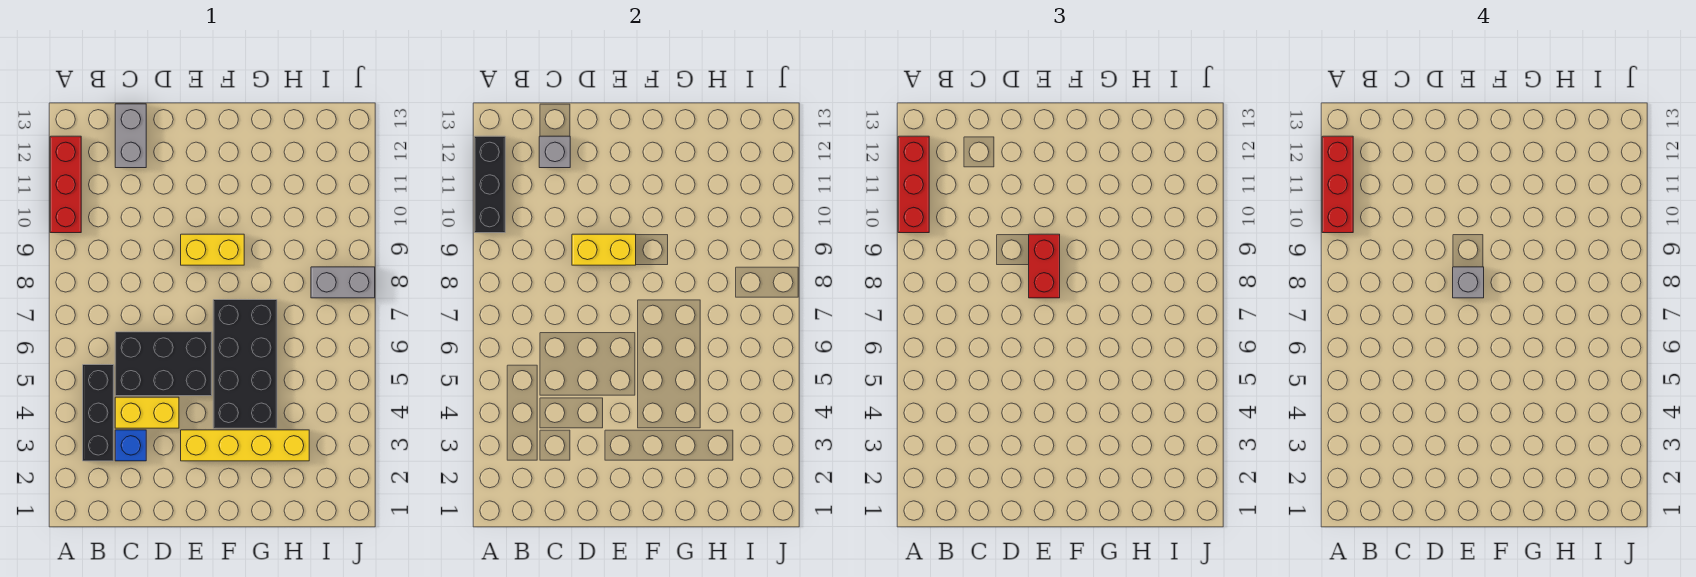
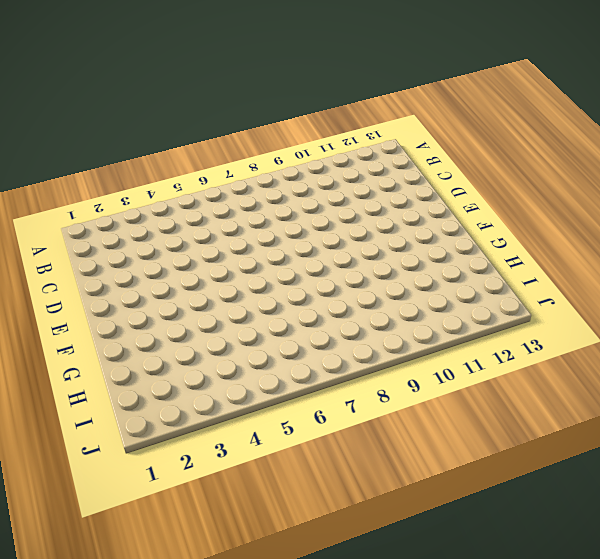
none -> red brick A10:A12 level 1
none -> black brick B3:B5 level 1
none -> blue brick C3 level 1

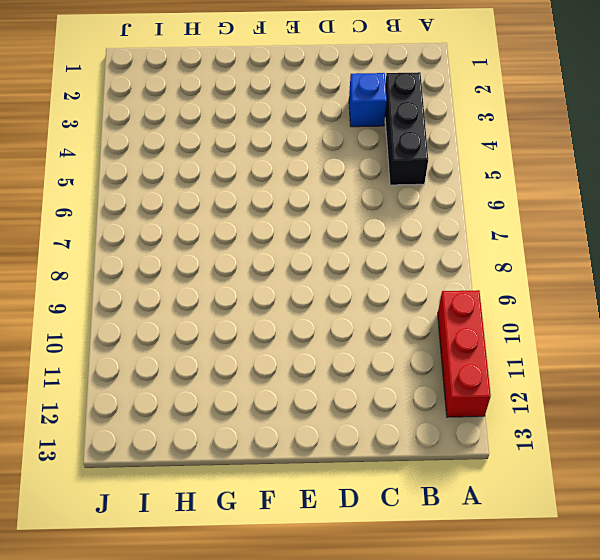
none -> yellow brick C4:D4 level 1
none -> black brick C5:E6 level 1
none -> grey brick C12:C13 level 1

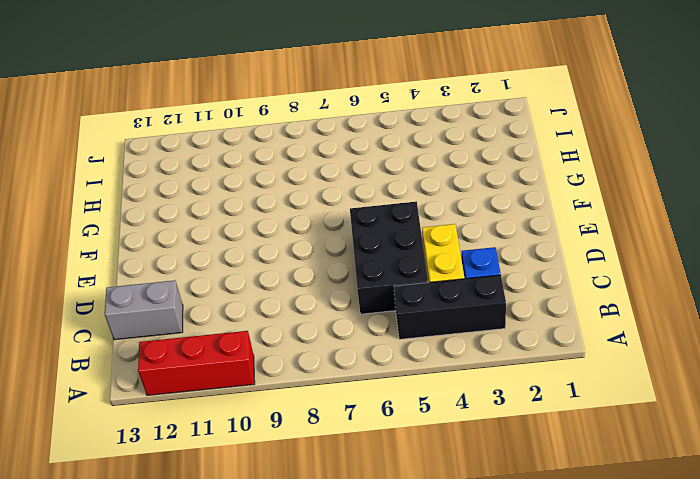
none -> yellow brick E3:H3 level 1
none -> yellow brick E9:F9 level 1
none -> black brick F4:G7 level 1

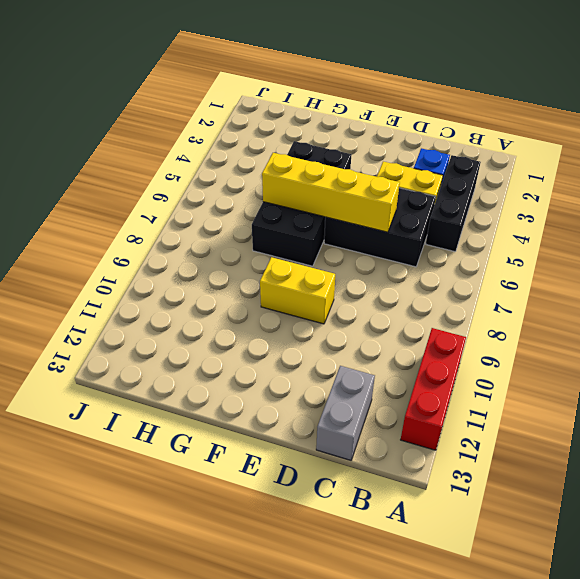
yellow brick D6:G6 level 2 -> yellow brick E3:H3 level 1
none -> grey brick I8:J8 level 1
none -> black brick A10:A12 level 2
none -> grey brick C12 level 2

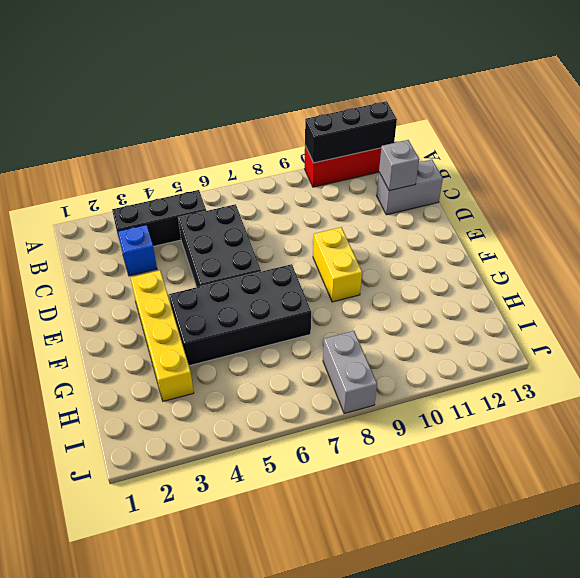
none -> yellow brick C4:D4 level 1
none -> yellow brick D9:E9 level 2
none -> red brick A10:A12 level 3

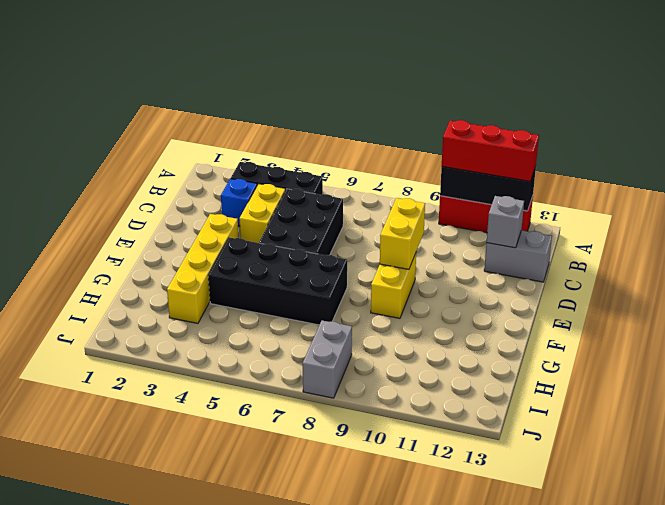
none -> red brick E8:E9 level 3
none -> red brick A10:A12 level 4
none -> grey brick E8 level 4

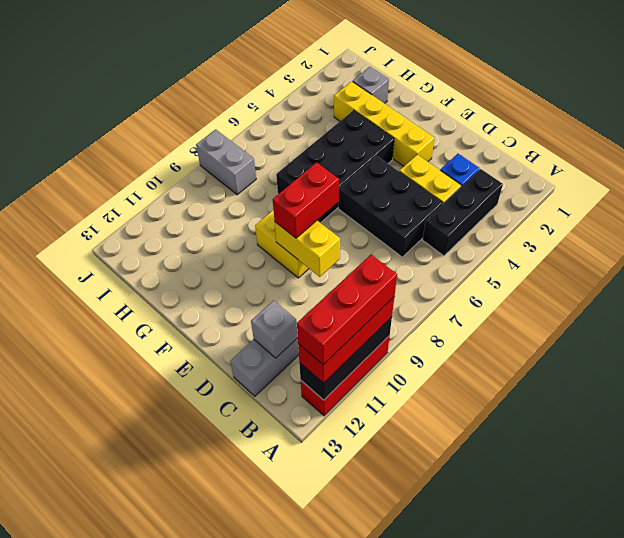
grey brick H2 level 1 -> grey brick E8 level 4

